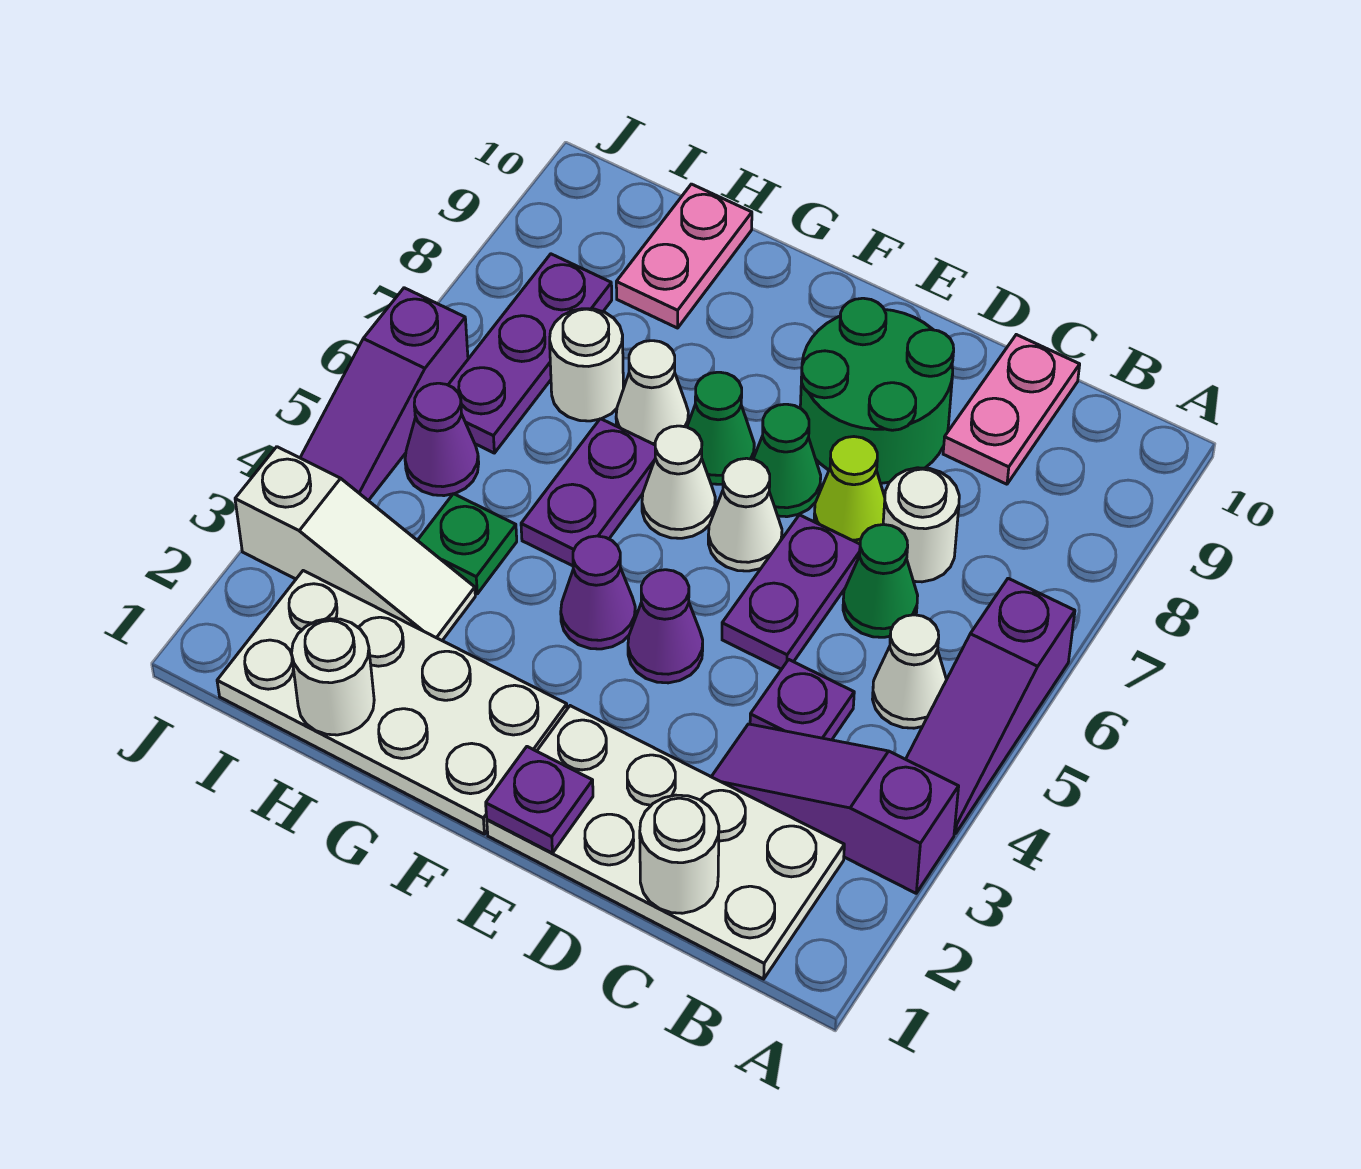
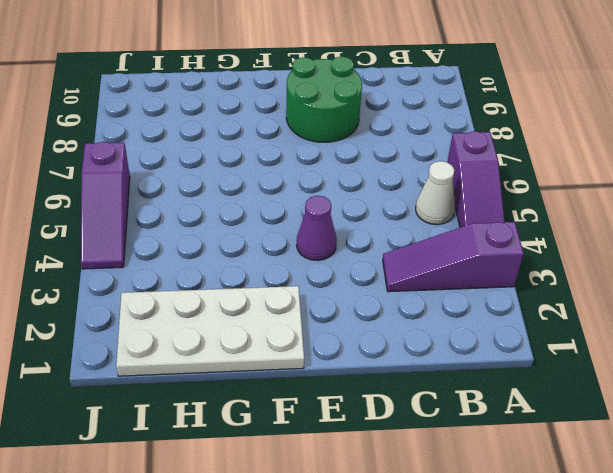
none -> white plate B1:E2 level 1
none -> purple plate C4 level 1
none -> green cone C6 level 1
none -> white round brick C7 level 1

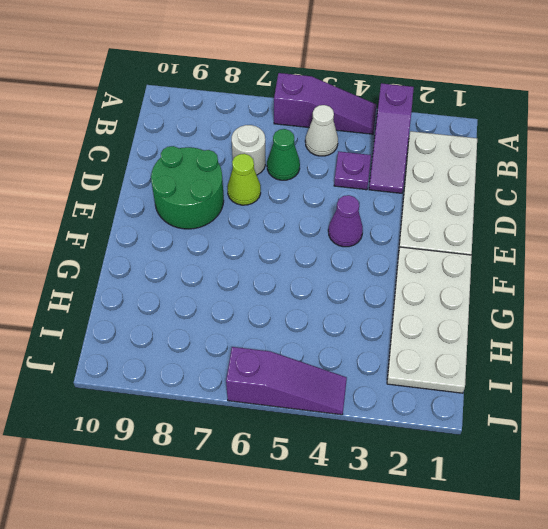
none -> pink plate C9:C10 level 1
none -> purple plate D5:D6 level 1
none -> white cone E6 level 1
none -> green cone E7 level 1

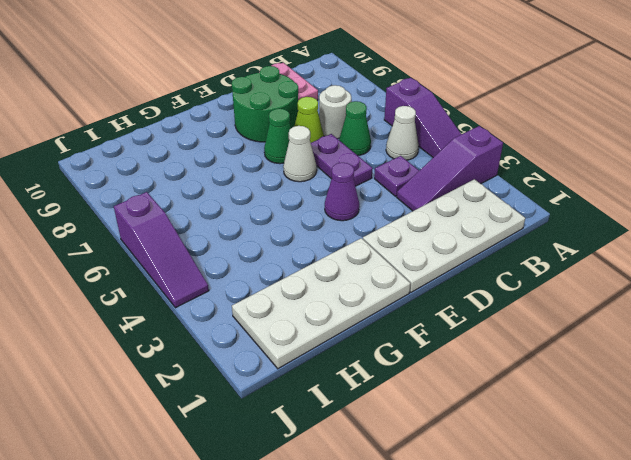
none -> purple cone F4 level 1
none -> white cone F6 level 1
none -> green cone F7 level 1
none -> purple plate G5:G6 level 1

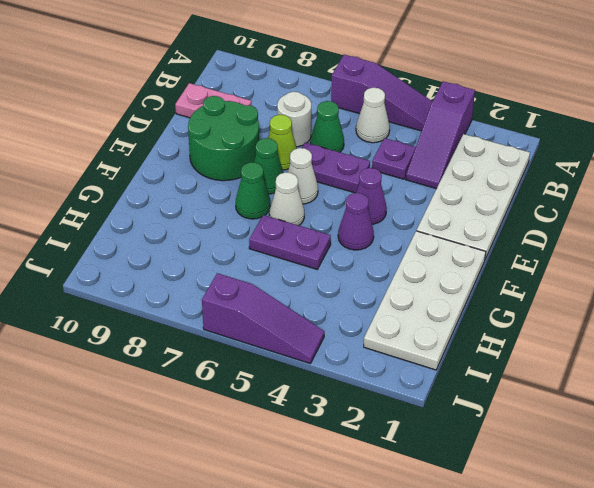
none -> white cone G7 level 1
none -> white slope H3:J3 level 1 top J
none -> green plate H4 level 1
none -> white round brick H7 level 1

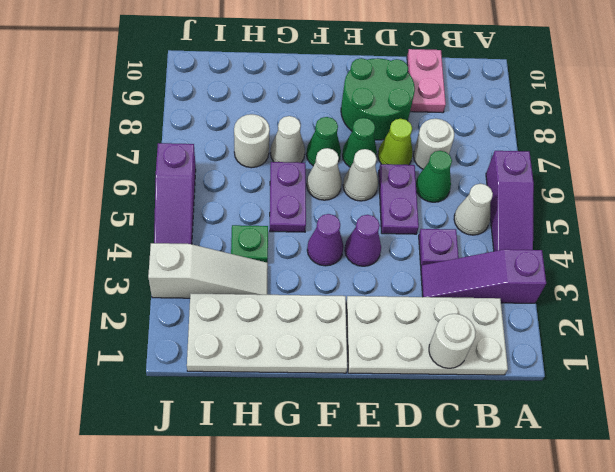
none -> pink plate H9:H10 level 1
none -> purple cone I5 level 1
none -> purple plate I6:I8 level 1
none -> purple plate E1 level 2

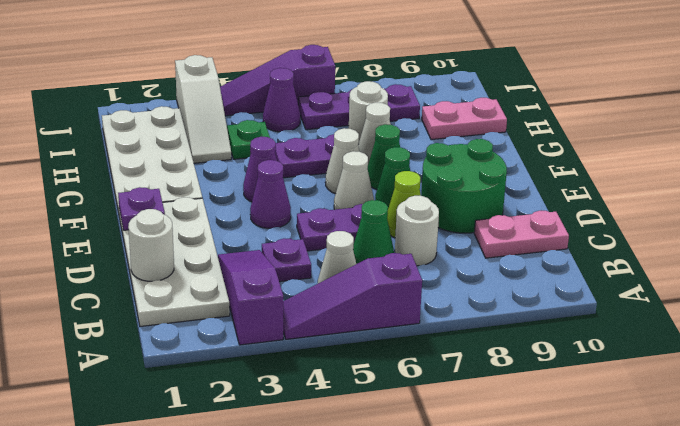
none -> white round brick H1 level 2

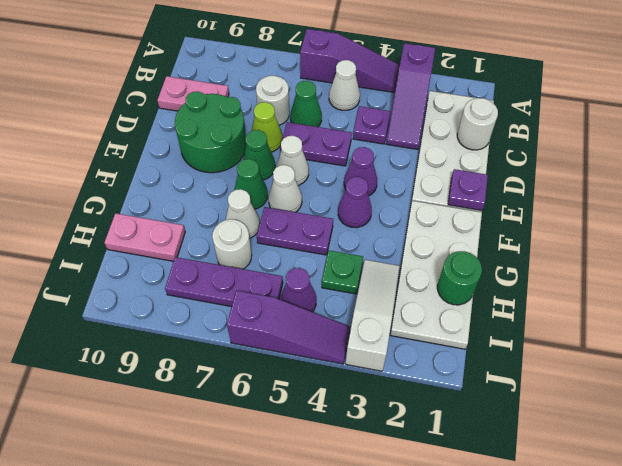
green round brick H1 level 2 -> white round brick H1 level 2

